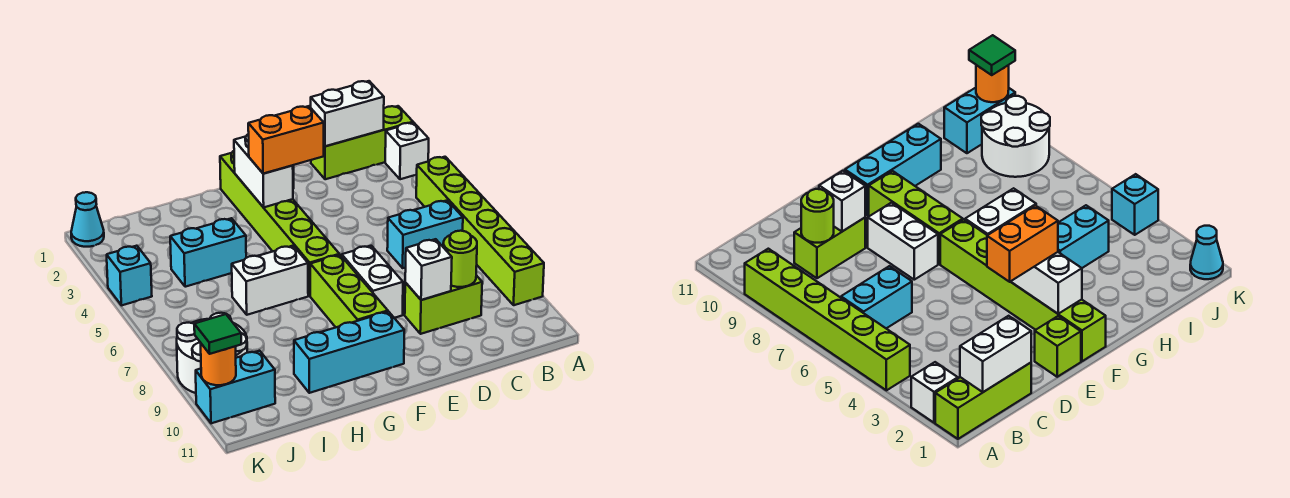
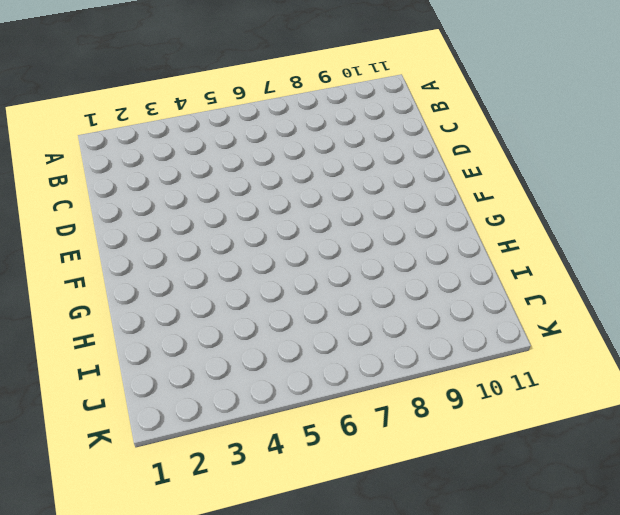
none -> lime brick A1:C1 level 1
none -> white brick A2 level 1
none -> lime brick A4:A9 level 1

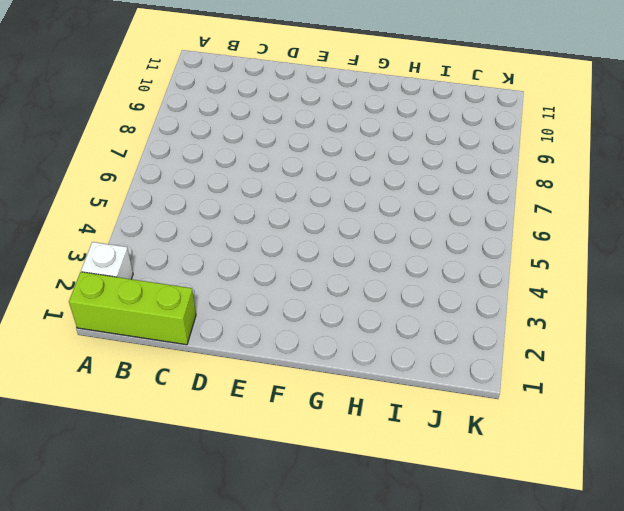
none -> lime brick A4:A9 level 1
none -> cyan brick B6:C6 level 1
none -> lime brick C9:D9 level 1

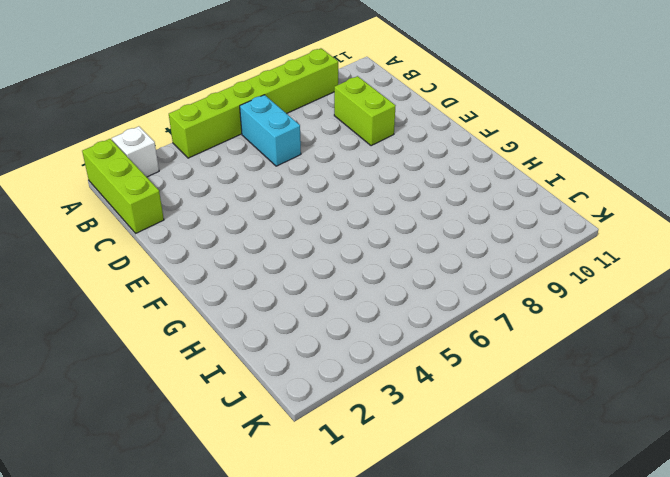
none -> lime brick E1 level 1
none -> white brick E7:E8 level 1
none -> lime brick F1:F6 level 1

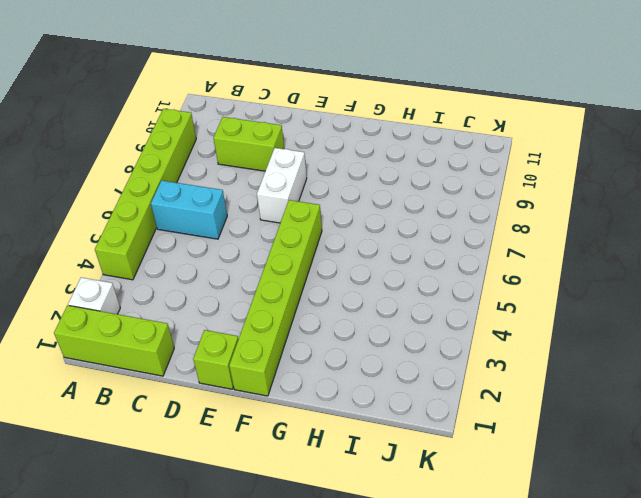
none -> lime brick F7:F9 level 1
none -> cyan brick F10:H10 level 1
none -> white brick G6:H6 level 1

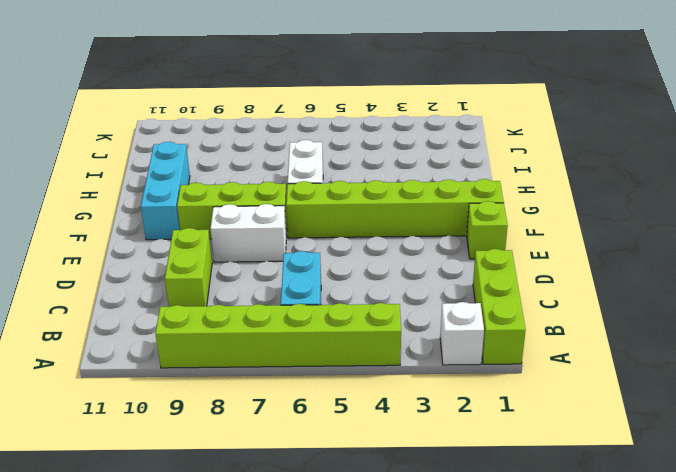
none -> cyan brick H4:I4 level 1
none -> white round brick J8:K9 level 1
none -> cyan brick J10:K10 level 1

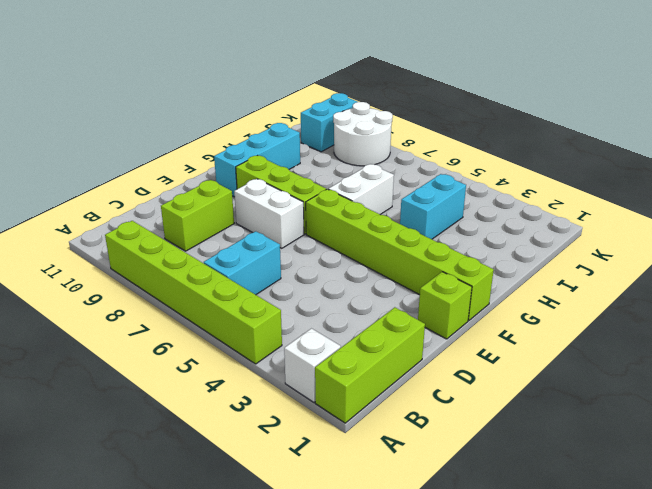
none -> cyan cone K1 level 1
none -> cyan brick K4 level 1
none -> white brick B1:C1 level 2

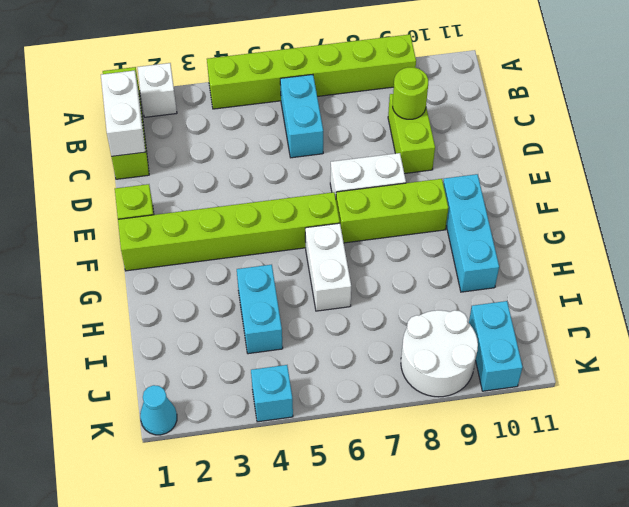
none -> white brick D9 level 2
none -> white brick F2:F3 level 2
none -> orange round brick K10 level 2

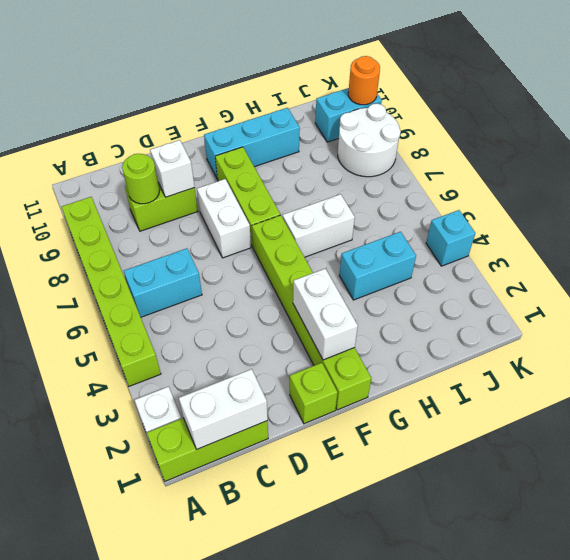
none -> cyan cone K1 level 1
none -> orange brick E3:F3 level 3
none -> green tile K10 level 3

